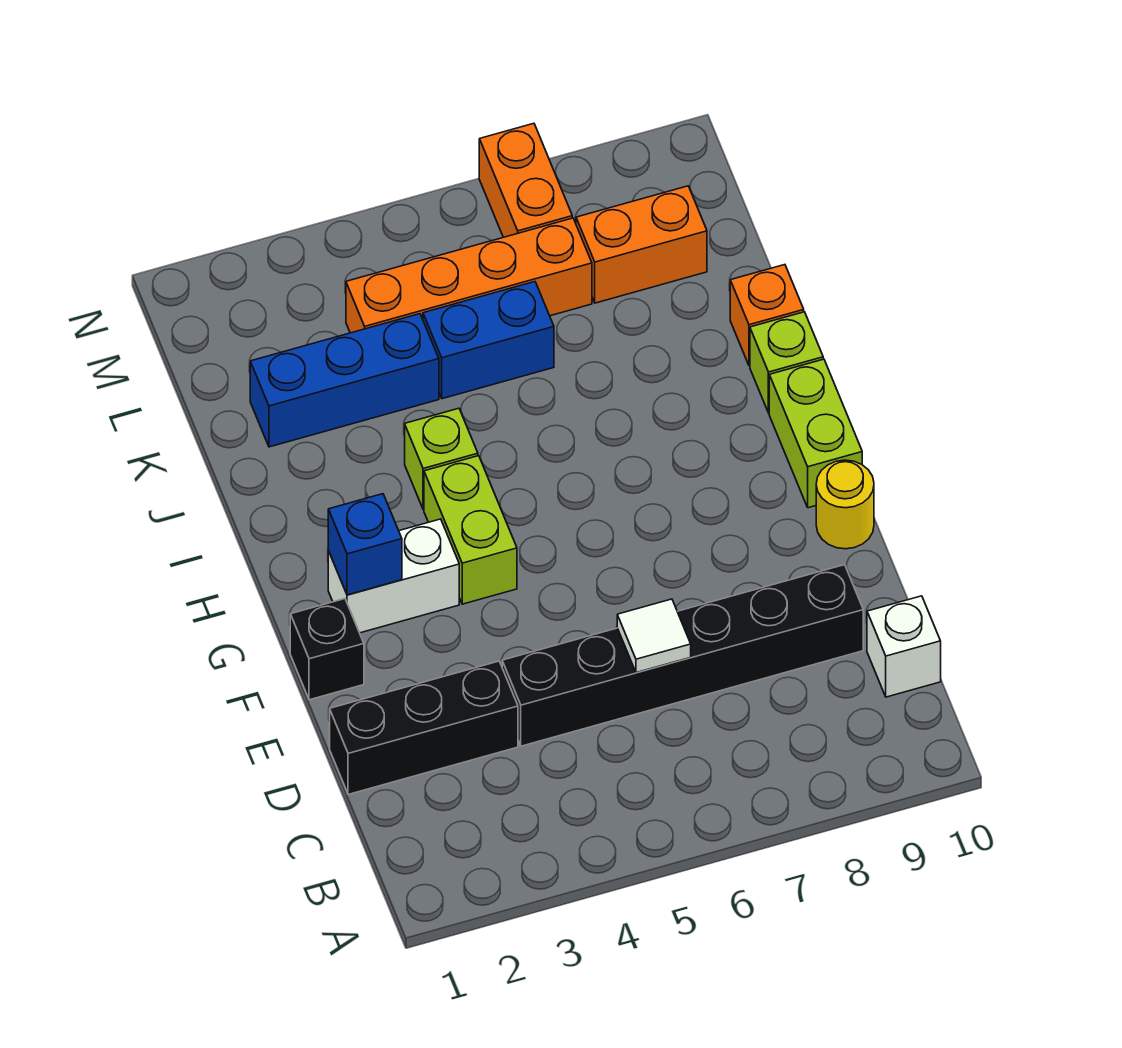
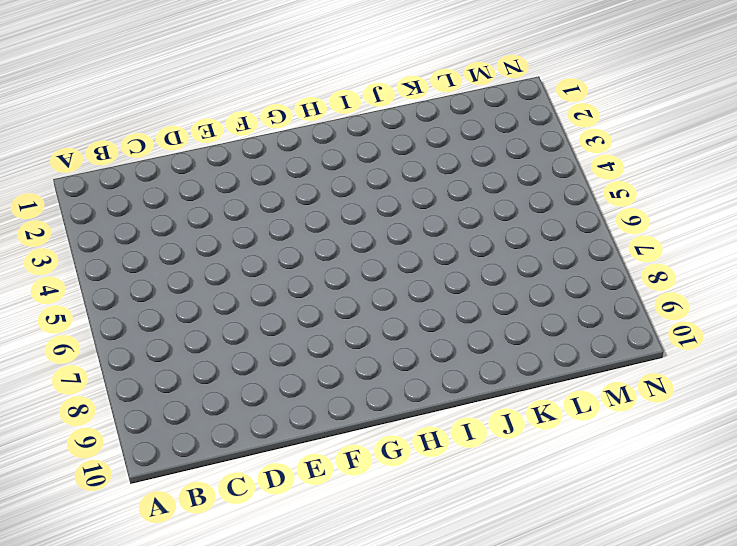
none -> white brick C10 level 1
none -> black brick D1:D3 level 1
none -> black brick D4:D9 level 1

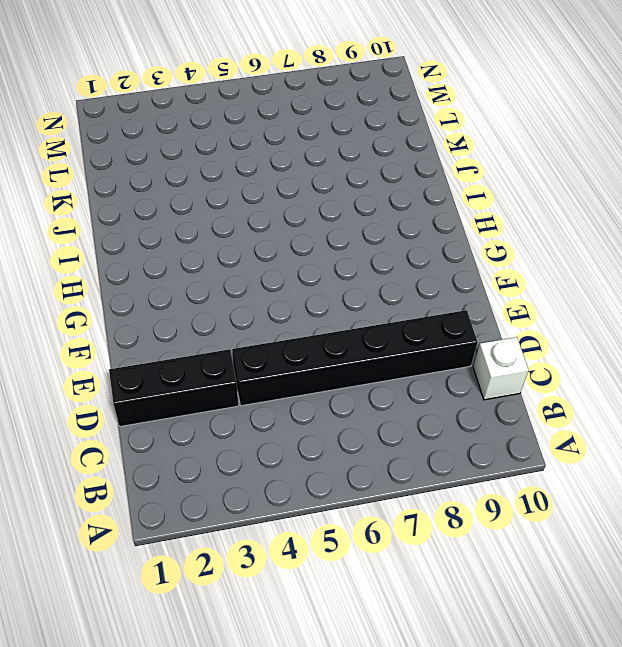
none -> black brick F1 level 1
none -> yellow round brick F10 level 1
none -> white brick G2:G3 level 1

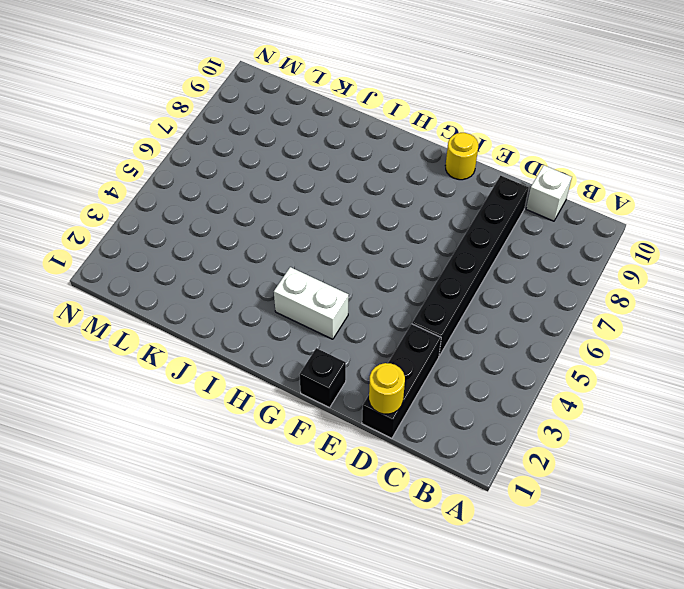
yellow round brick D1 level 2 -> none
white brick G3:H3 level 1 -> white brick G2:G3 level 1
none -> lime brick G4:H4 level 1
none -> lime brick G10:H10 level 1
none -> lime brick I4 level 1

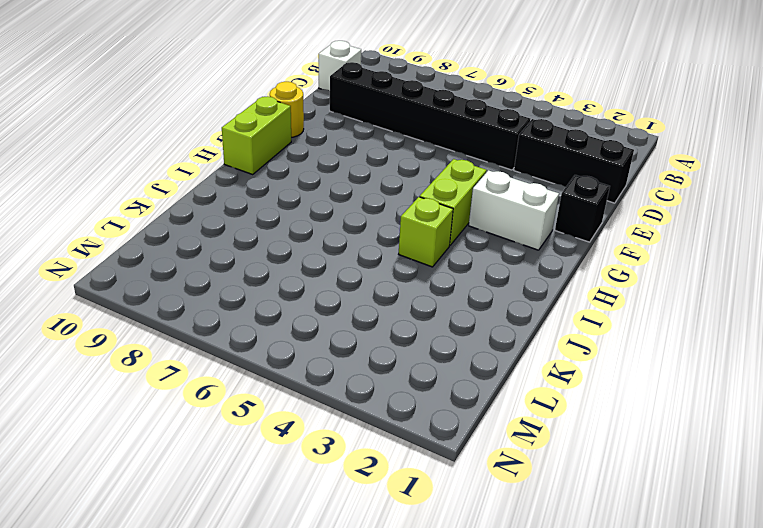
none -> lime brick I10 level 1
none -> orange brick J10 level 1
none -> blue brick K2:K4 level 1

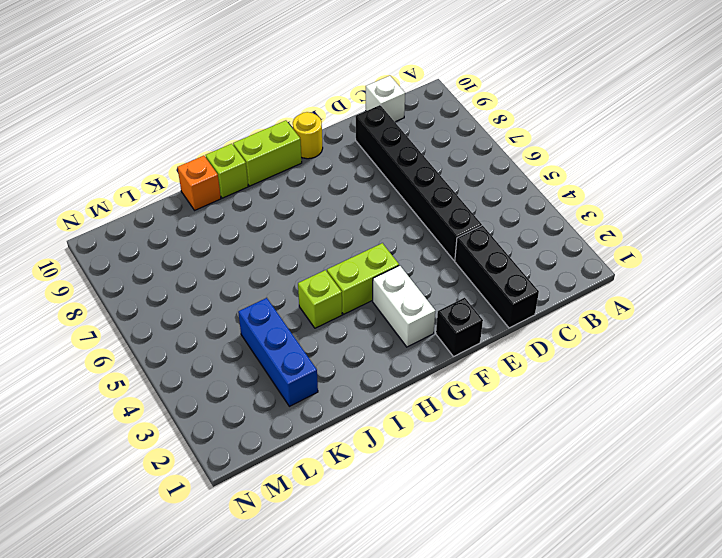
none -> blue brick K5:K6 level 1
none -> orange brick L4:L7 level 1
none -> orange brick L8:L9 level 1

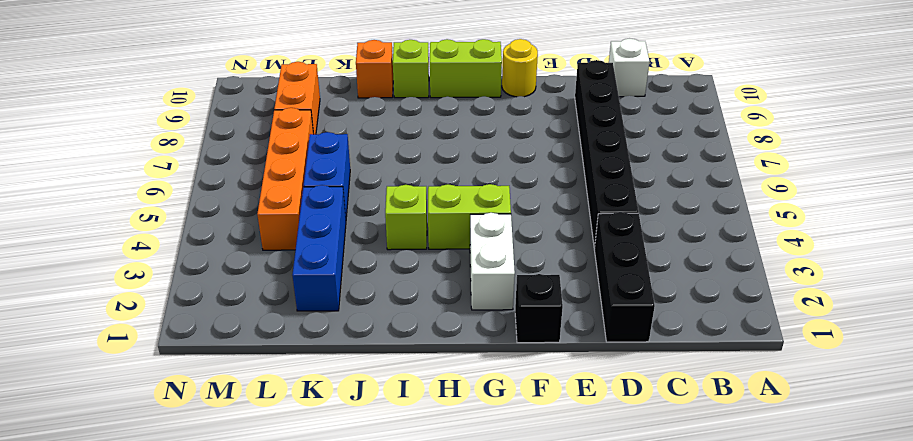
none -> orange brick M7:N7 level 1
none -> white tile D6 level 2
none -> blue brick G2 level 2

